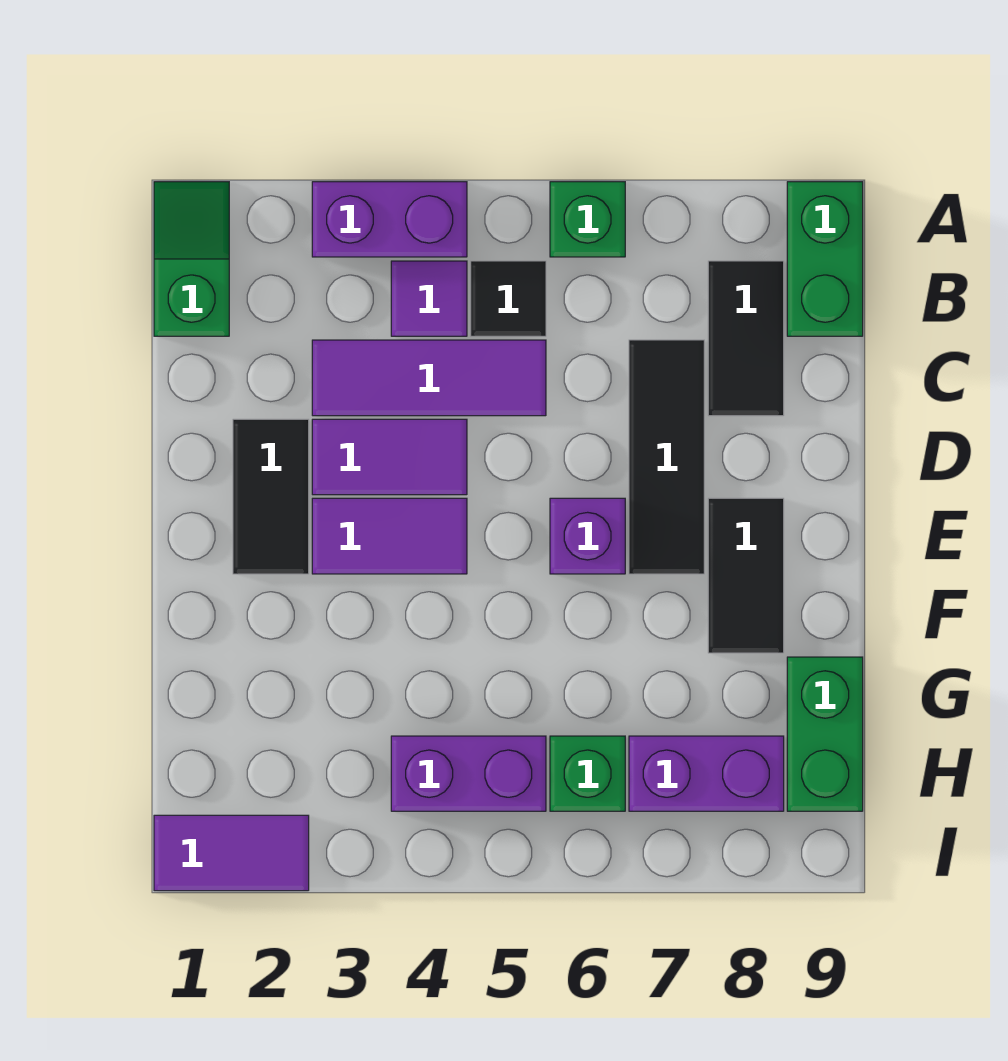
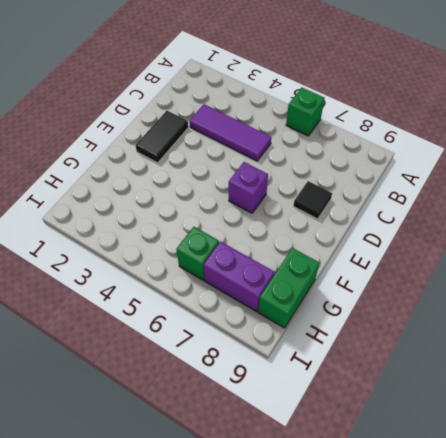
black tile D8 level 1 -> black tile B5 level 1
none -> green slope A1:B1 level 1 top B
none -> purple brick A3:A4 level 1
none -> green brick A9:B9 level 1

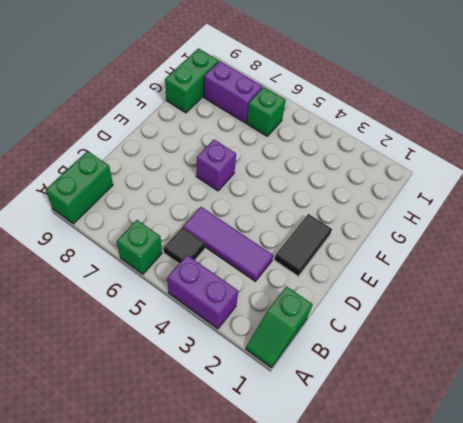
none -> purple tile B4 level 1
none -> black tile B8:C8 level 1
none -> black tile C7:E7 level 1

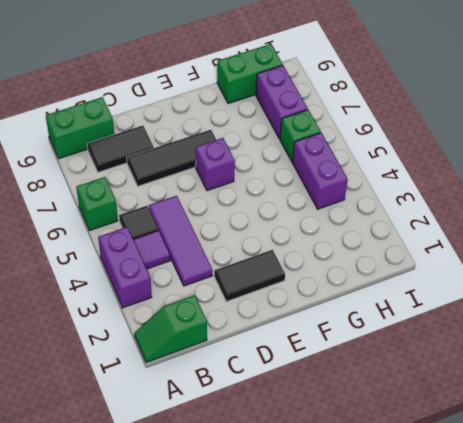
none -> purple tile D3:D4 level 1
none -> purple tile E3:E4 level 1
none -> black tile E8:F8 level 1

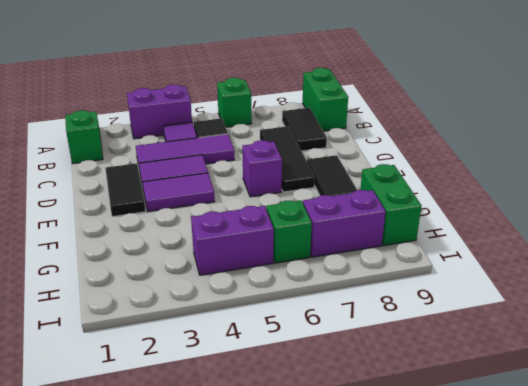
none -> purple tile I1:I2 level 1

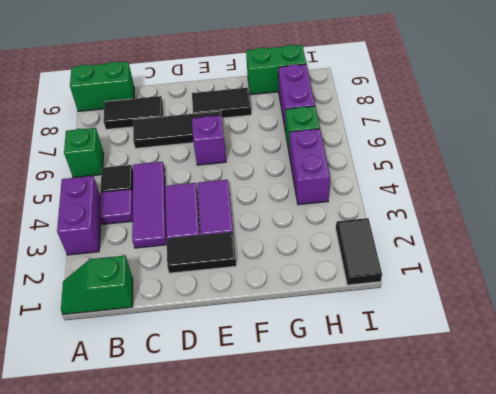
black tile I1:I2 level 1 -> purple tile I1:I2 level 1

